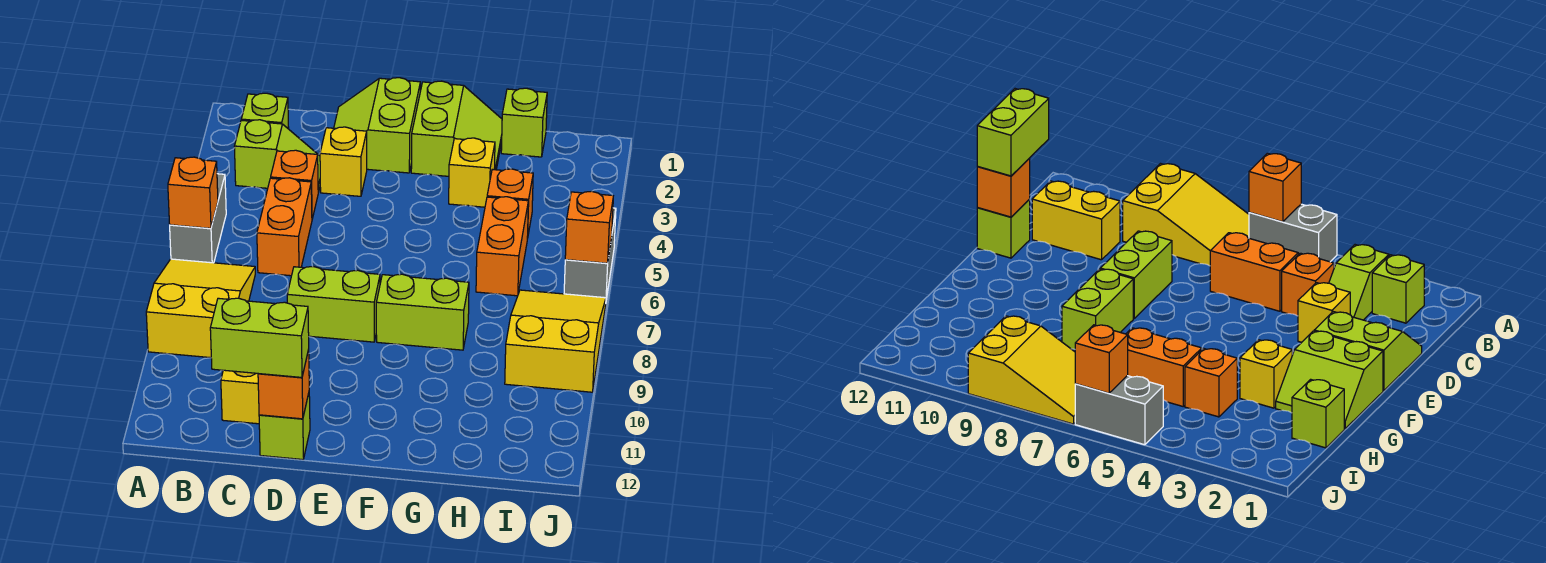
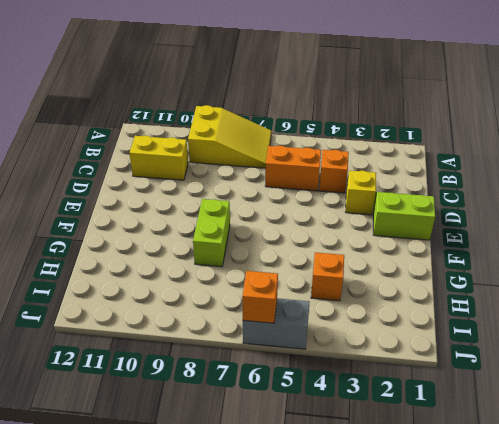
none -> grey brick A5:A6 level 1
none -> lime brick B2 level 1
none -> lime slope B3:C3 level 1 top B

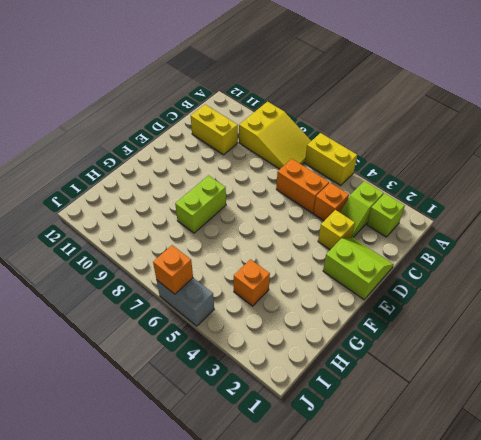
yellow brick A5:A6 level 1 -> grey brick A5:A6 level 1
none -> lime brick D8:E8 level 1
none -> lime brick D12 level 1
none -> lime slope F1:G2 level 1 top F

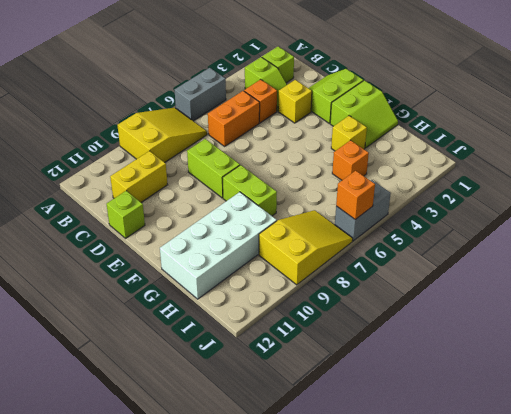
white brick G9:H12 level 1 -> none
none -> lime brick H1 level 1
none -> orange brick H5:H6 level 1
none -> orange brick A6 level 2

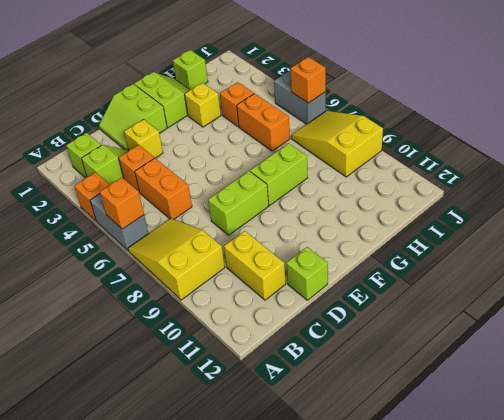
orange brick A4 level 1 -> orange brick D12 level 2
none -> lime brick C12:D12 level 3

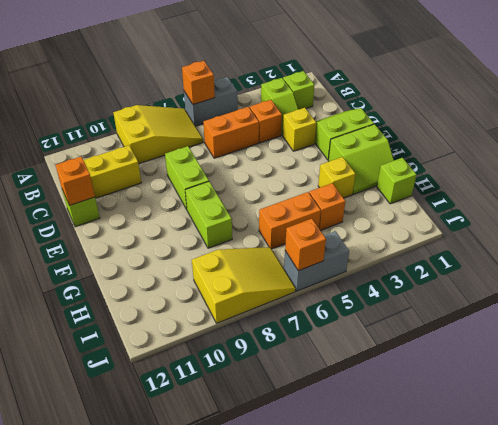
none -> lime brick C12:D12 level 3

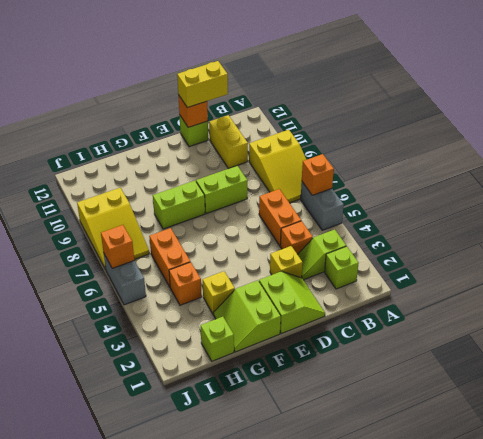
yellow brick C12:D12 level 3 -> lime brick C12:D12 level 3

